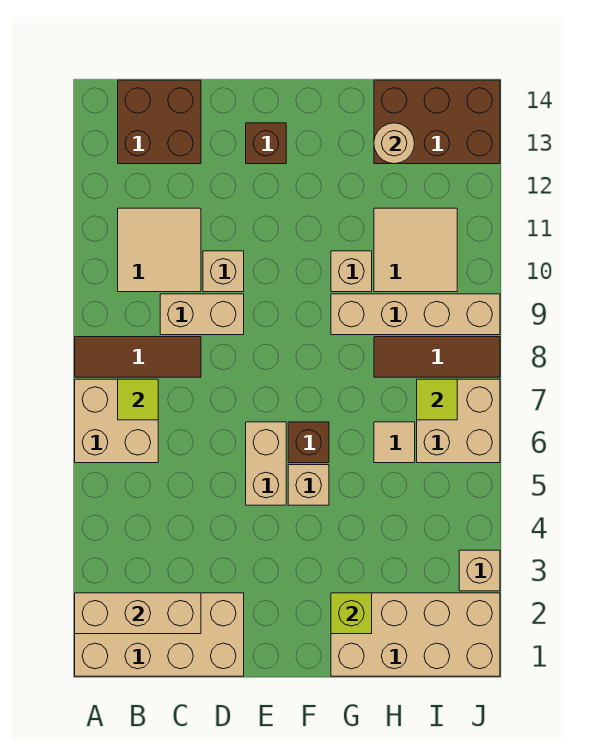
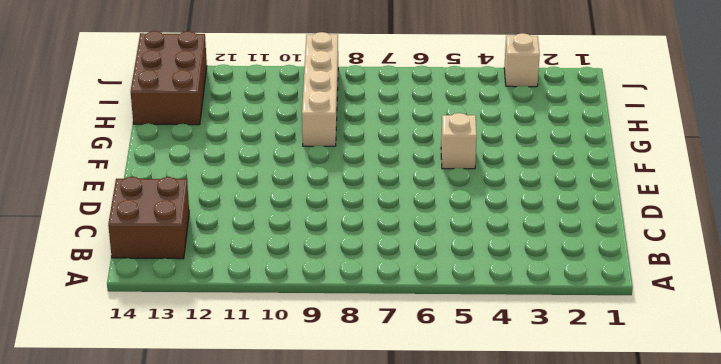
none -> tan brick A1:D2 level 1
none -> tan brick A6:B7 level 1
none -> brown tile A8:C8 level 1

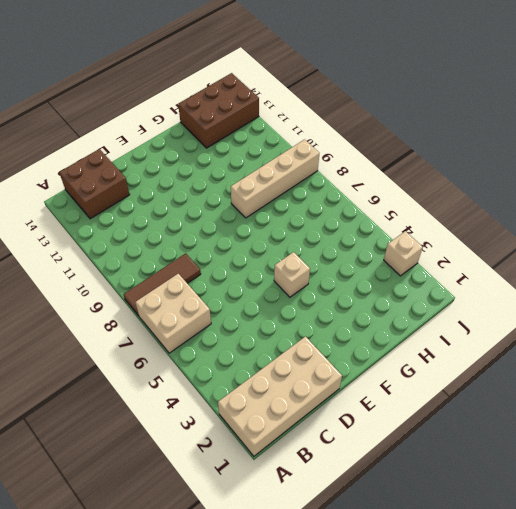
none -> tan tile B10:C11 level 1
none -> tan brick C9:D9 level 1
none -> tan brick D10 level 1

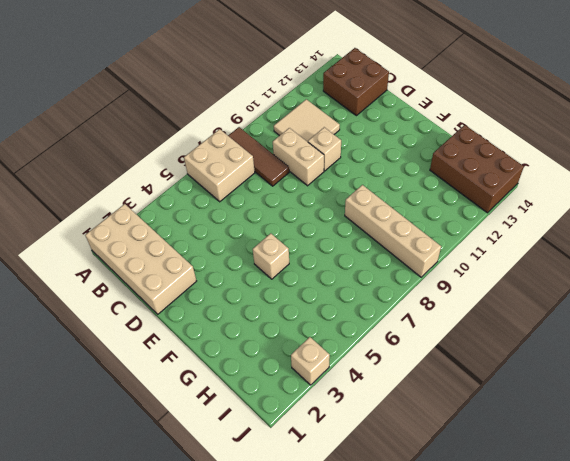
none -> tan brick E5:E6 level 1
none -> brown brick E13 level 1
none -> brown brick F6 level 1

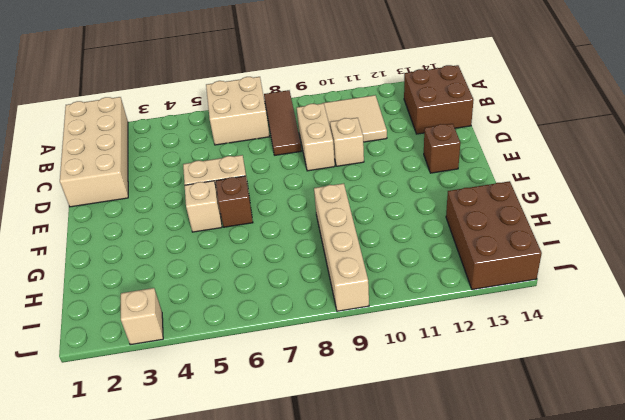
none -> tan brick G1:J2 level 1
none -> tan brick G10 level 1
none -> tan tile H6 level 1

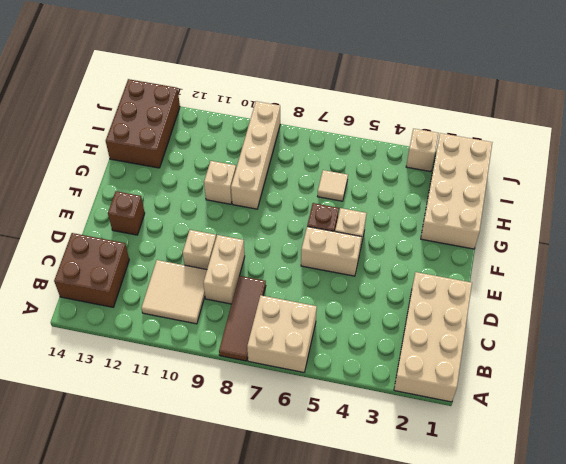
none -> brown tile H8:J8 level 1
none -> tan tile H10:I11 level 1
none -> tan brick I6:J7 level 1

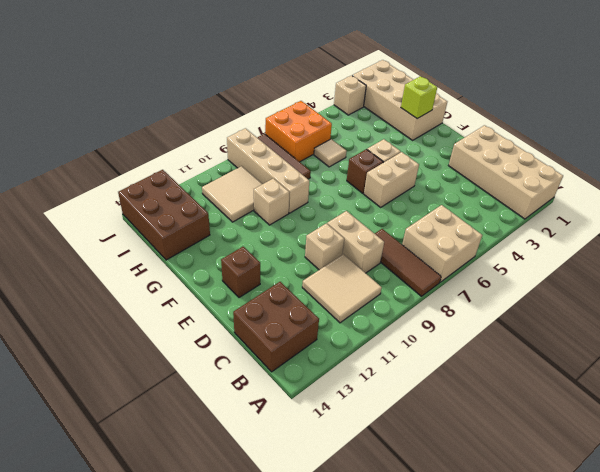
orange brick I6:J7 level 1 -> tan brick I6:J7 level 1
none -> tan brick A2:C2 level 2
none -> lime tile B7 level 2
none -> tan round brick H13 level 2

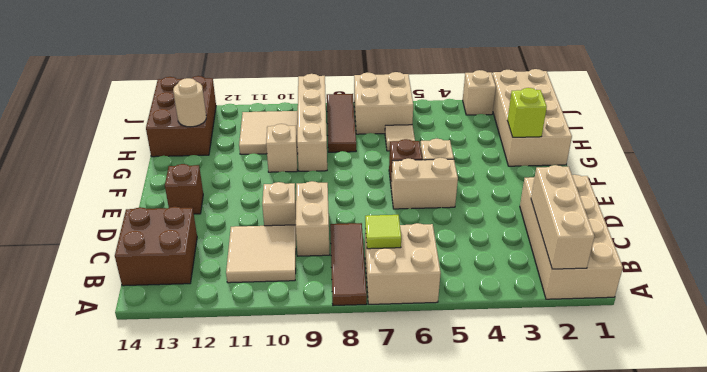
none -> lime tile I7 level 2

